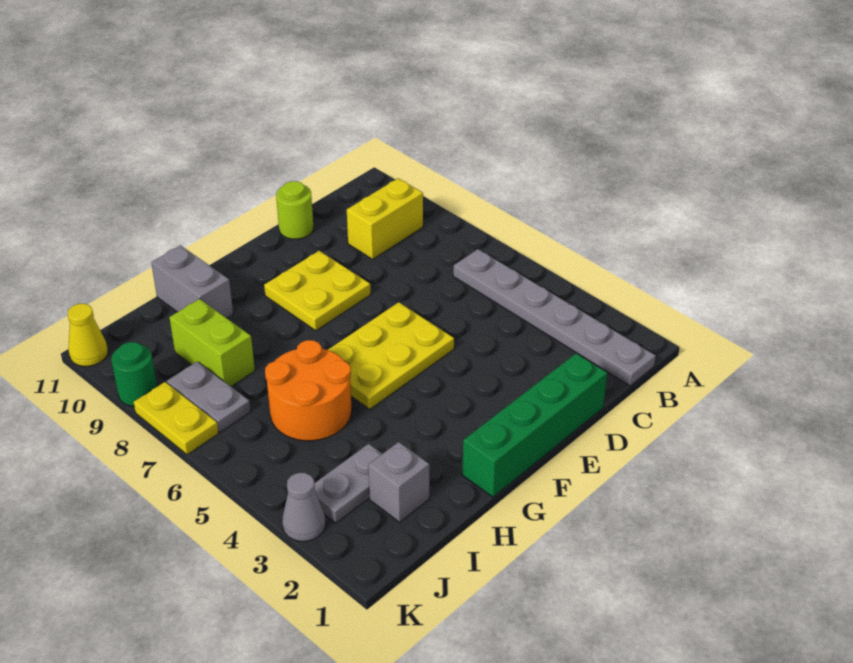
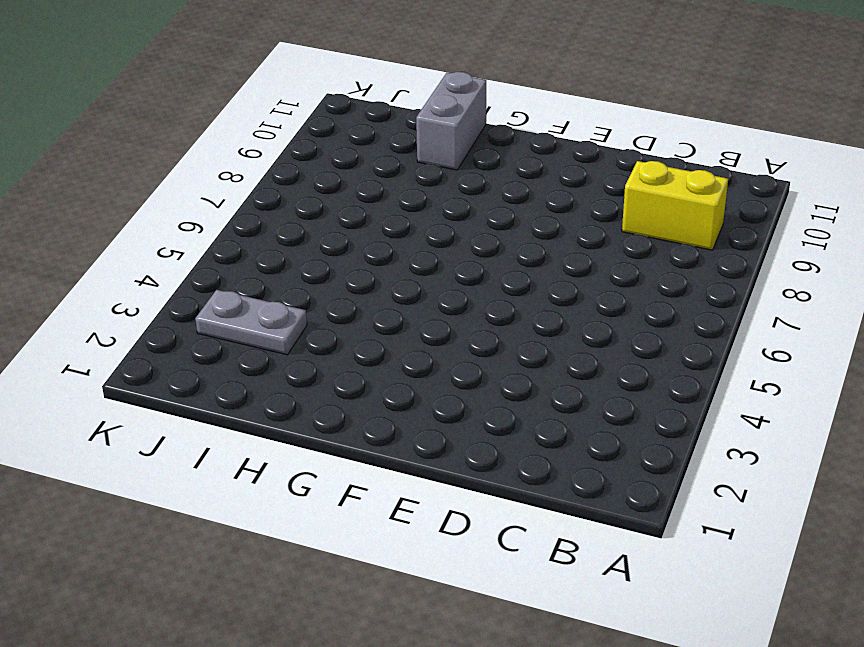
none -> grey plate B1:B6 level 1
none -> green brick D1:G1 level 1
none -> lime round brick D11 level 1

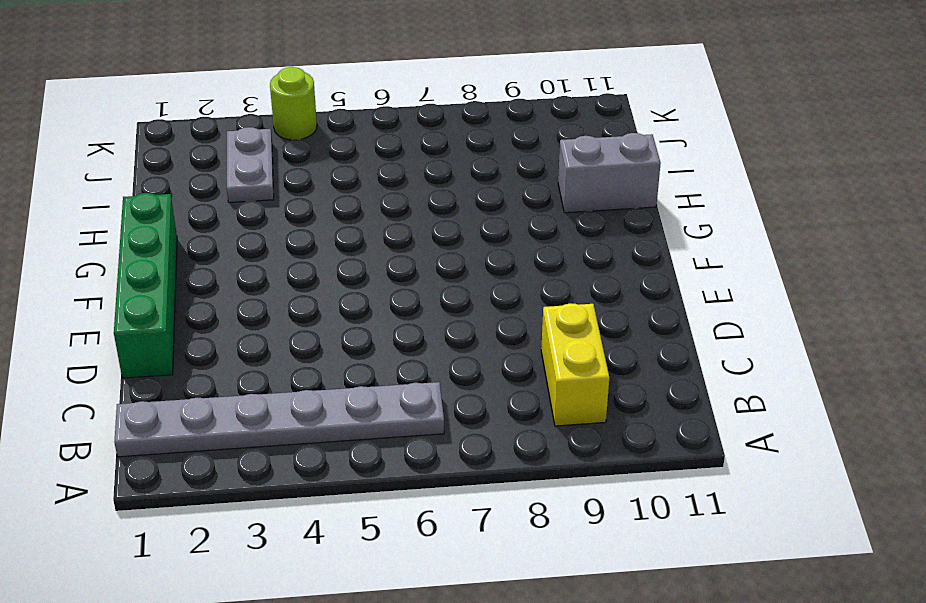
lime round brick K4 level 1 -> lime round brick D11 level 1
none -> yellow plate E5:G6 level 1
none -> yellow plate E8:F9 level 1
none -> orange round brick H5:I6 level 1

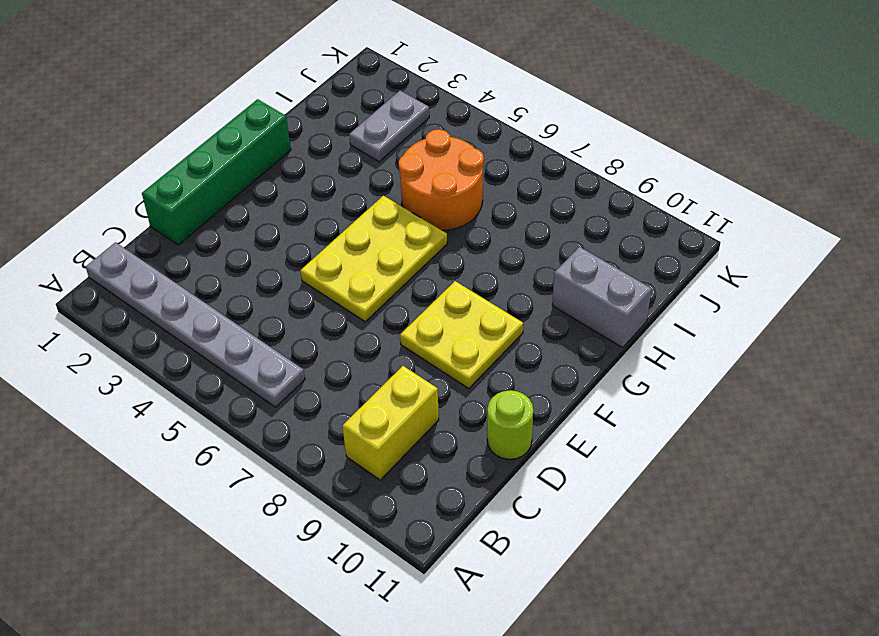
none -> grey brick I2 level 1
none -> lime brick I8:I9 level 1
none -> grey plate J7:J8 level 1

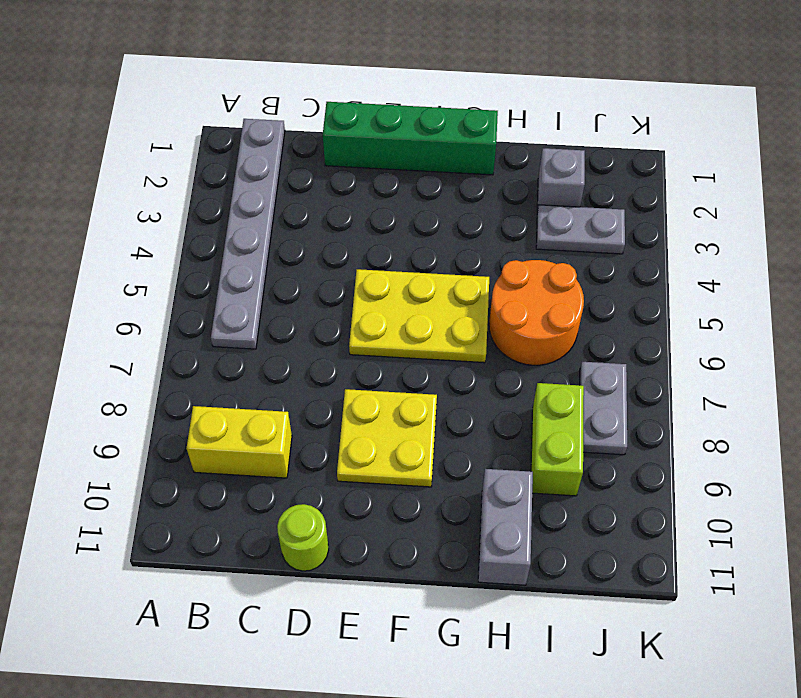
none -> grey cone K3 level 1
none -> yellow plate K7:K8 level 1
none -> green round brick K9 level 1

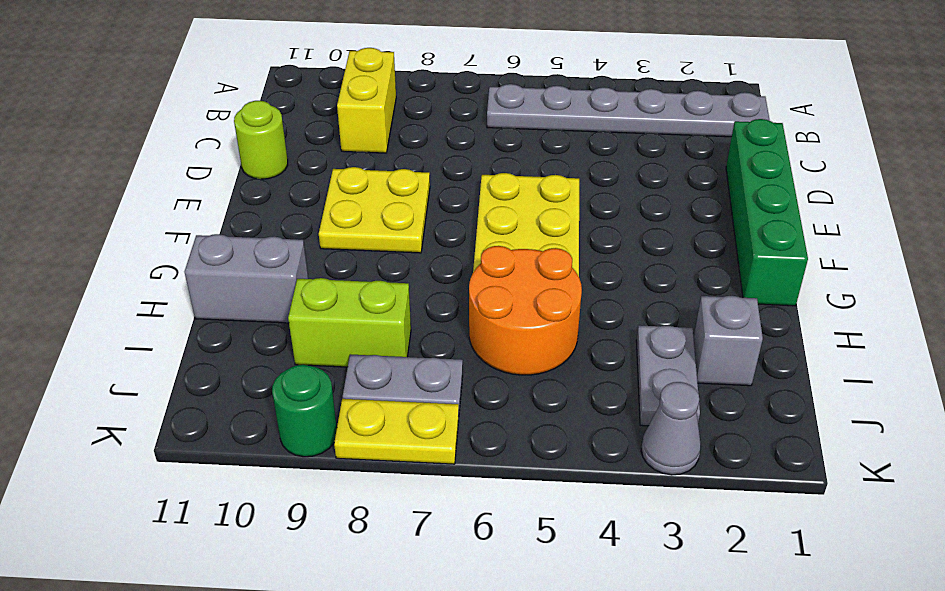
none -> yellow cone K11 level 1

